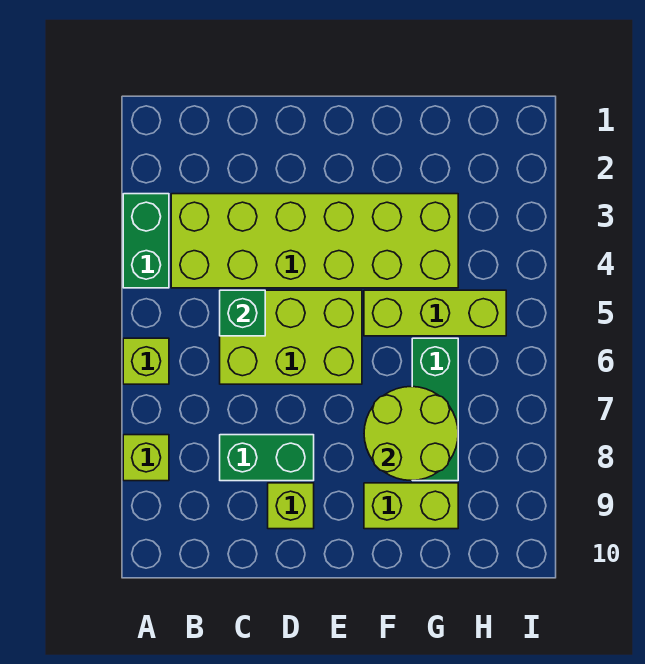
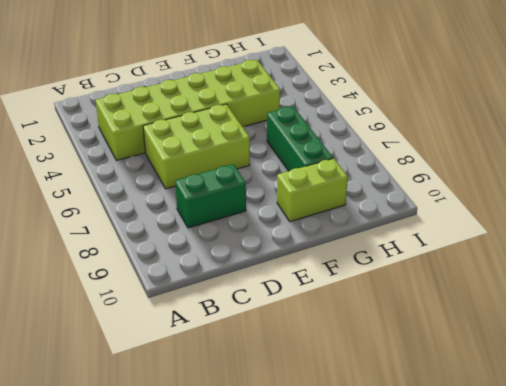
none -> green brick A3:A4 level 1
none -> lime brick A6 level 1
none -> lime brick A8 level 1

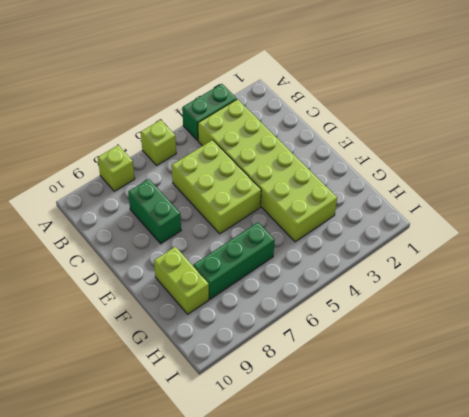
none -> lime brick D9 level 1
none -> lime brick F5:H5 level 1
none -> green brick C5 level 2

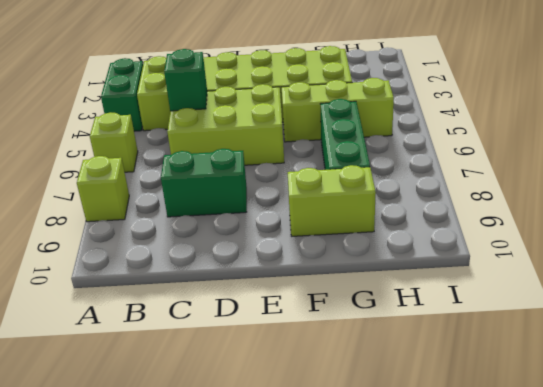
none -> lime brick D9 level 1
none -> lime round brick F7:G8 level 2

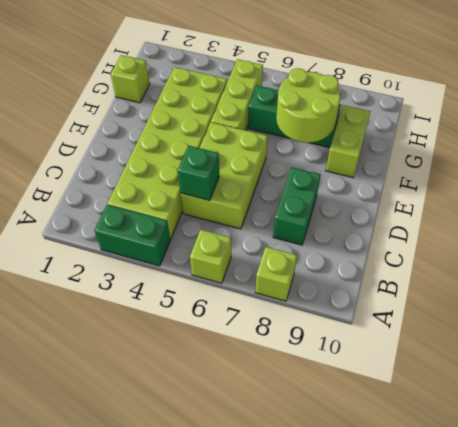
lime brick G1 level 1 -> lime brick D9 level 1

